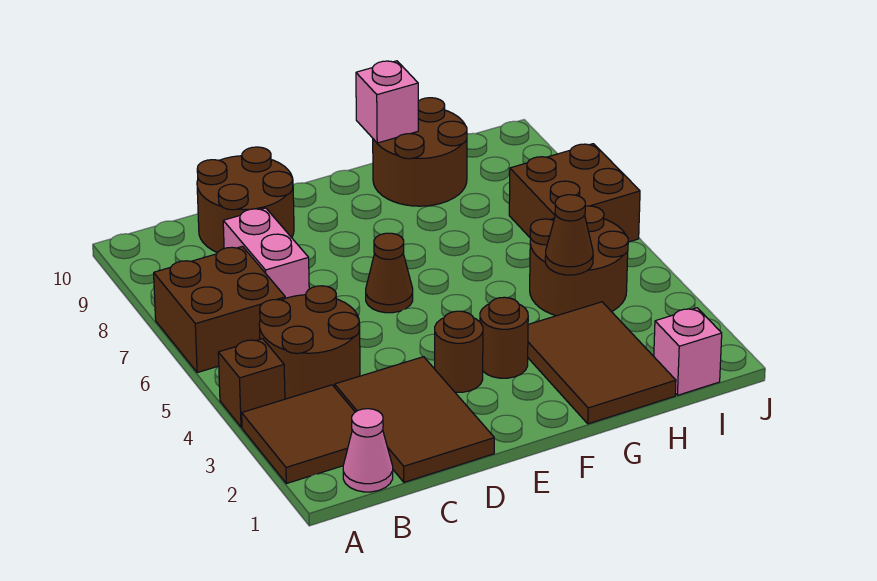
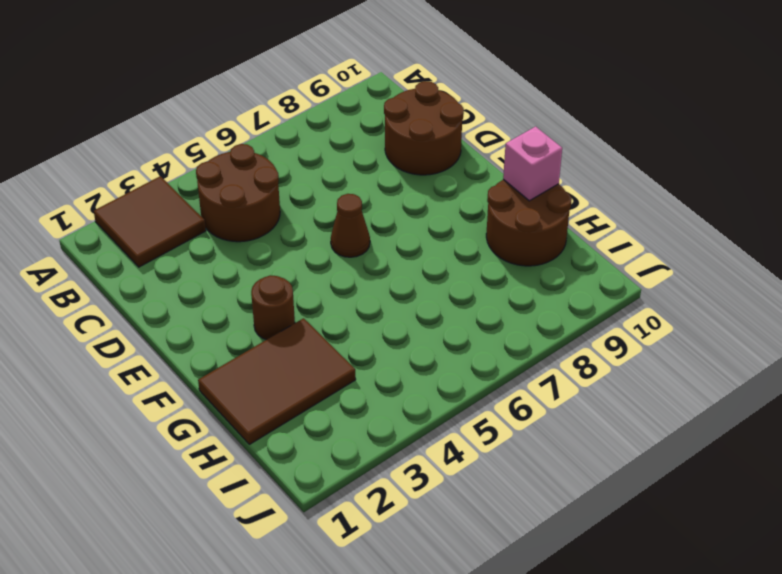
none -> brown brick A4 level 1
none -> brown brick A6:B7 level 1
none -> pink cone B1 level 1

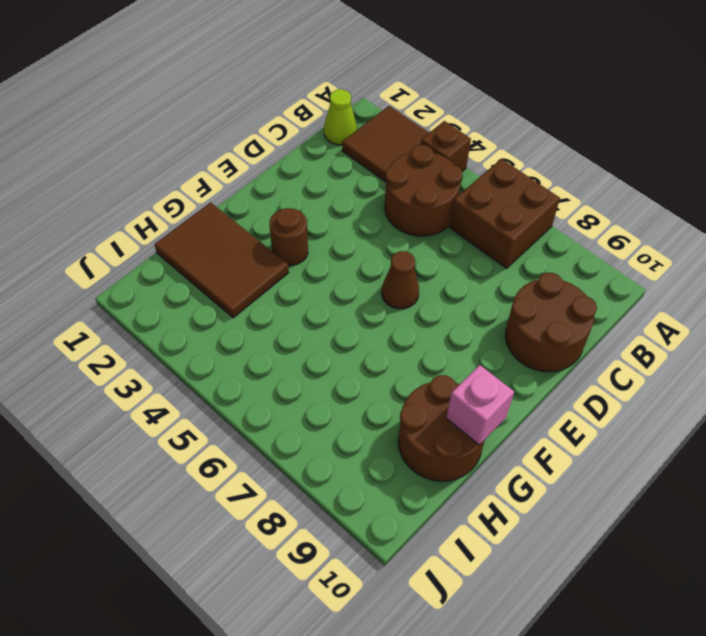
lime cone B1 level 1 -> pink cone B1 level 1
none -> brown tile C1:D3 level 1
none -> pink brick C7:C8 level 1
none -> brown round brick E3 level 1

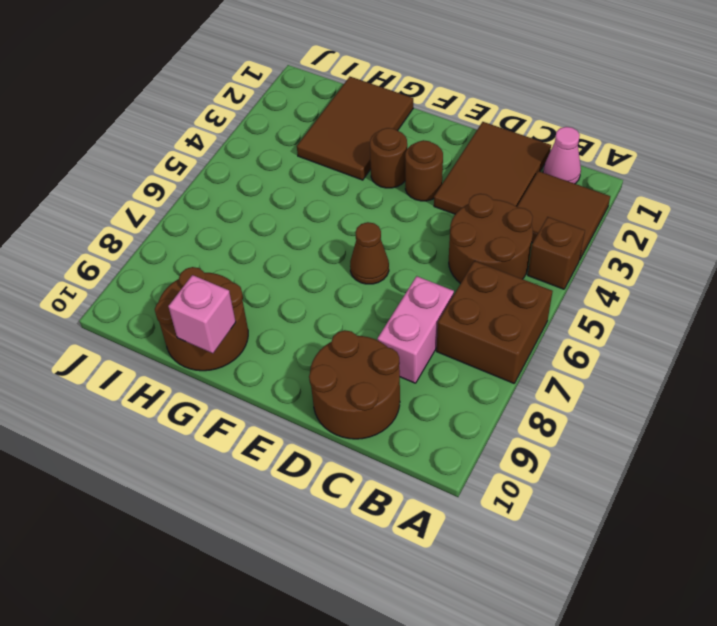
none -> brown round brick H4:I5 level 1
none -> pink brick I1 level 1
none -> brown brick I6:J7 level 1

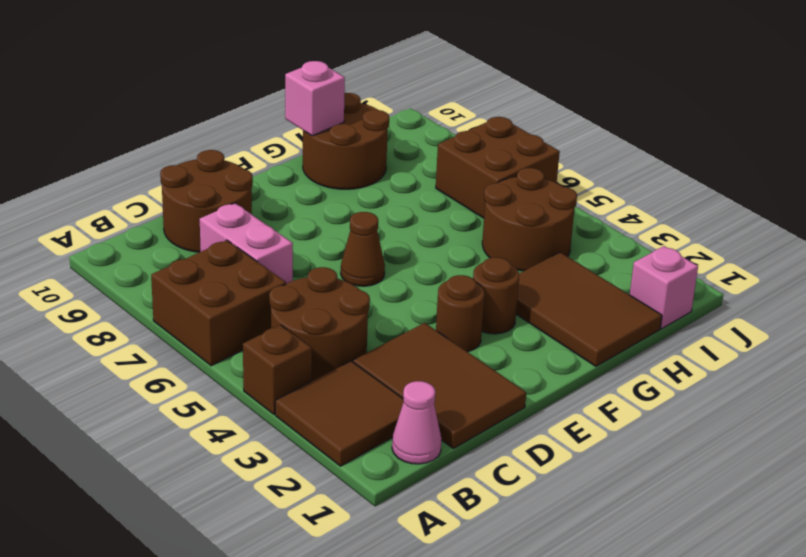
none -> brown cone H4 level 2

